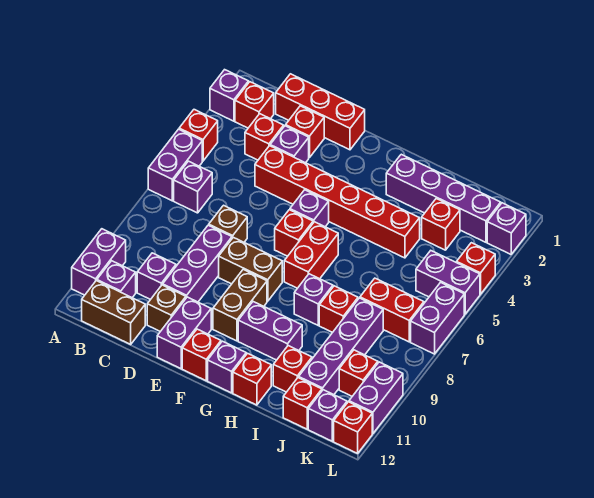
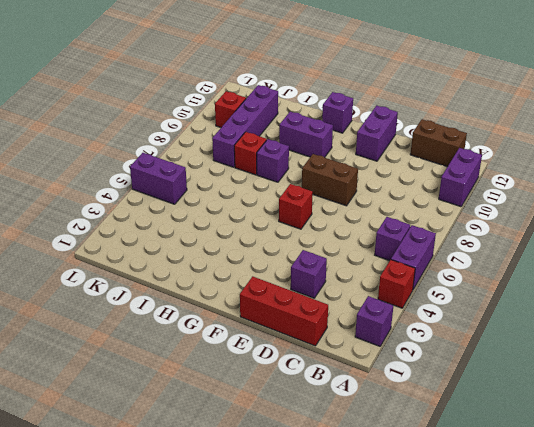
none -> red brick B2 level 1
none -> purple brick B11 level 1
none -> red brick C3 level 1
none -> purple brick C10 level 1

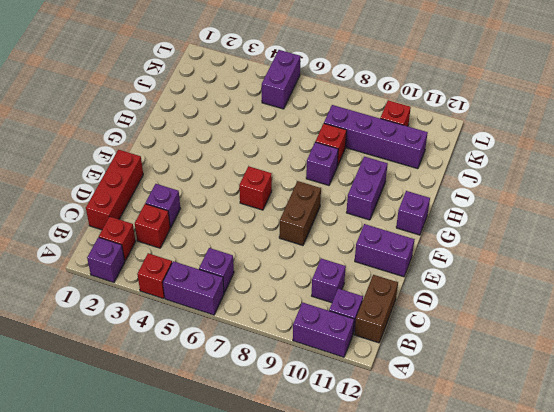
none -> red brick D2 level 1
none -> red brick D4:I4 level 1
none -> brown brick D7 level 1
none -> purple brick D8:D10 level 1

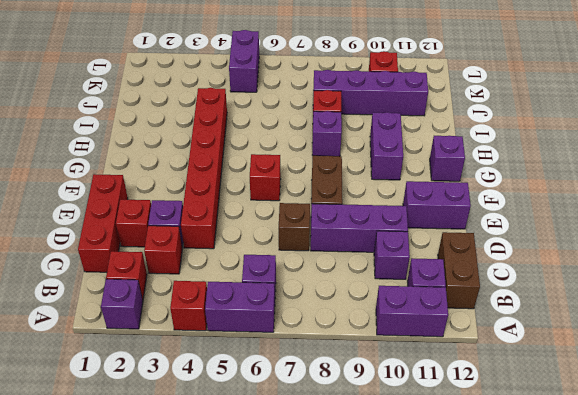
none -> brown brick D11 level 1
none -> purple brick F5 level 1
none -> brown brick F9:F10 level 1
none -> red brick F12 level 1

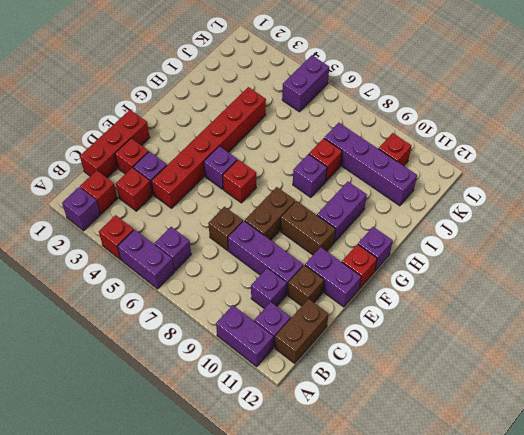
none -> red brick G6:G7 level 1
none -> purple brick H2:K2 level 1
none -> red brick H12 level 1
none -> red brick I11 level 1

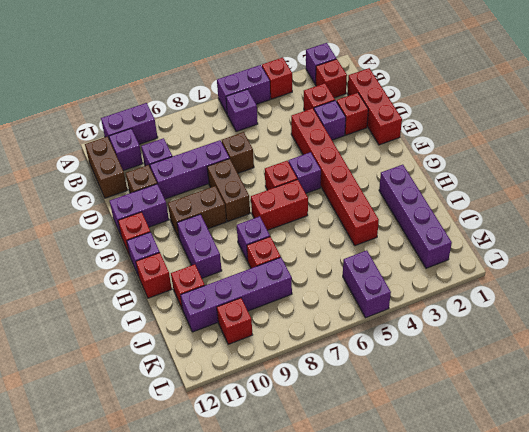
none -> red brick J3 level 1
none -> red brick J7:K7 level 1
none -> red brick J12 level 1
none -> purple brick K12 level 1

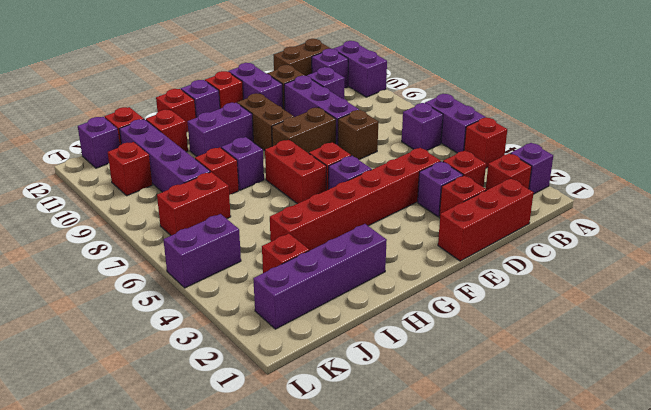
none -> purple brick L2 level 1
none -> red brick L4 level 1
none -> purple brick L6:L7 level 1
none -> purple brick L10:L11 level 1

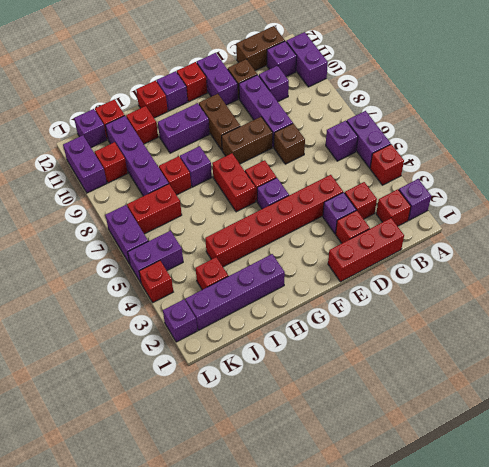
none -> red brick L12 level 1

